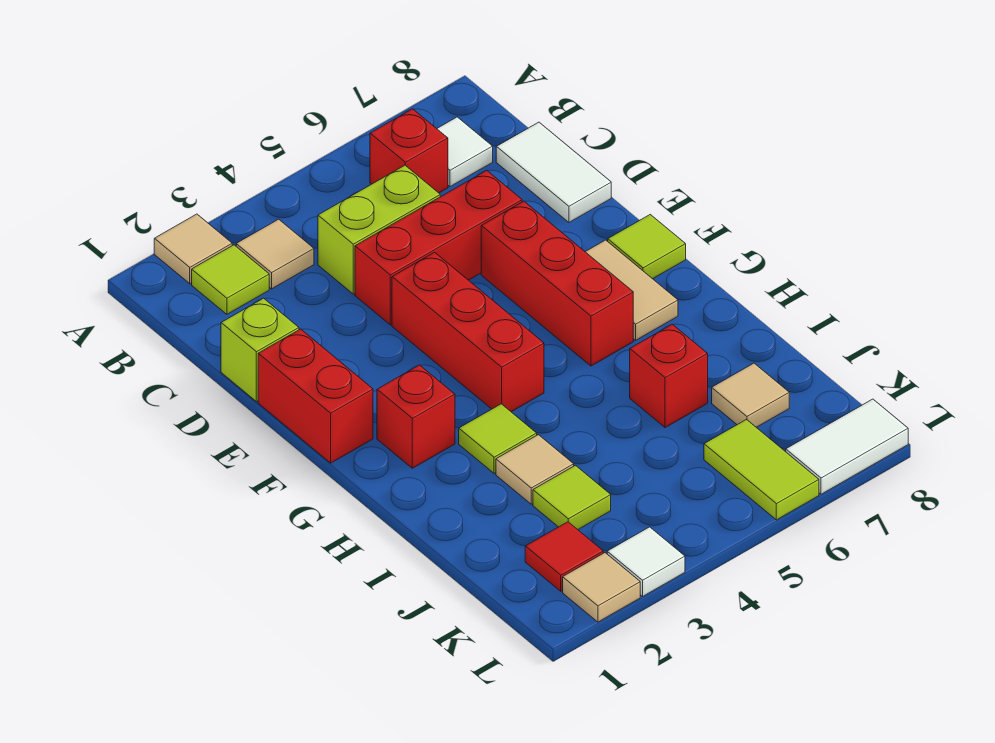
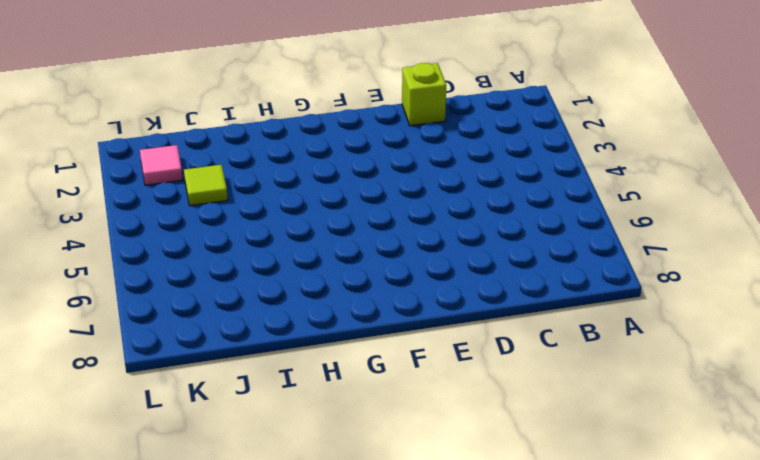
pink tile K2 level 1 -> red tile K2 level 1
none -> tan tile A2 level 1
none -> lime tile B2 level 1
none -> tan tile B3 level 1

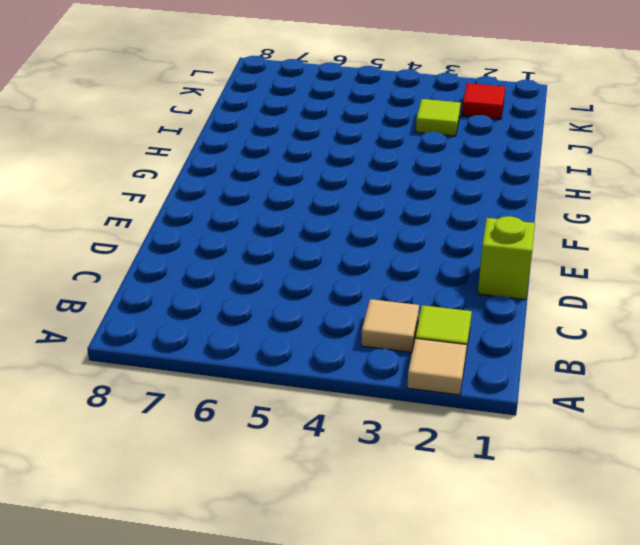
none -> red brick B6 level 1
none -> white tile B7 level 1
none -> lime brick C4:C5 level 1

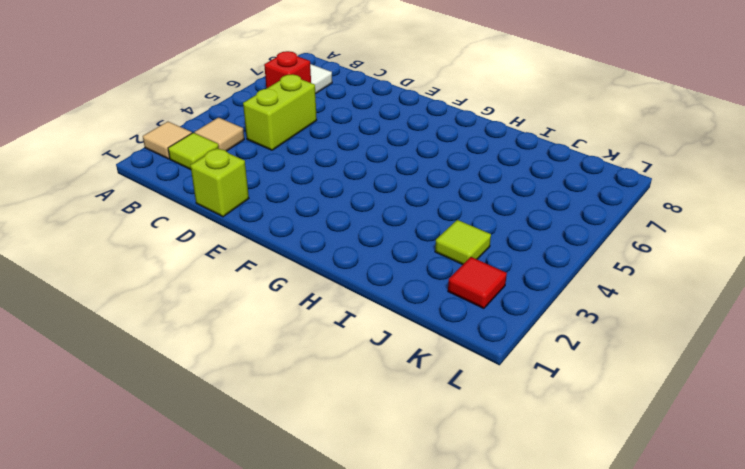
none -> white tile C8:D8 level 1
none -> red brick D4:D6 level 1
none -> red brick E1:F1 level 1

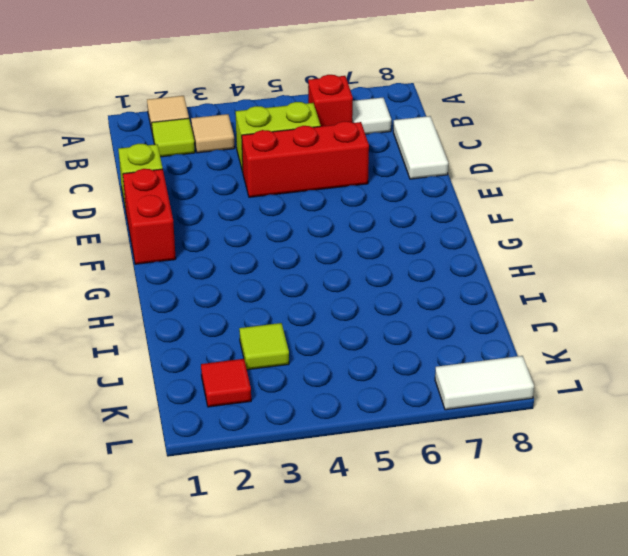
none -> red brick E4:G4 level 1
none -> red brick E6:G6 level 1
none -> tan tile F7:G7 level 1

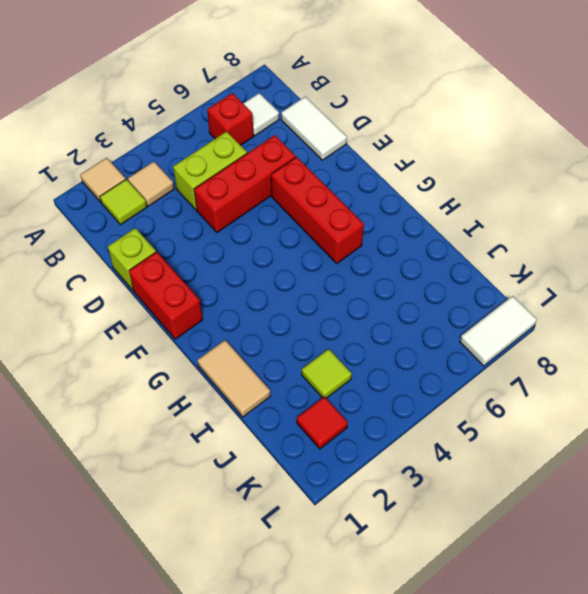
tan tile H1:I1 level 1 -> tan tile F7:G7 level 1
none -> red brick E4:G4 level 1
none -> lime tile F8 level 1
none -> red brick G2 level 1

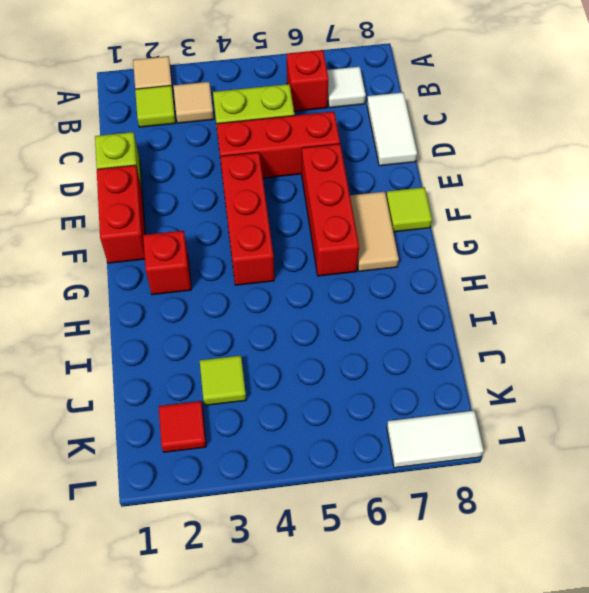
none -> lime tile H3 level 1
none -> tan tile I3 level 1
none -> red brick I6 level 1

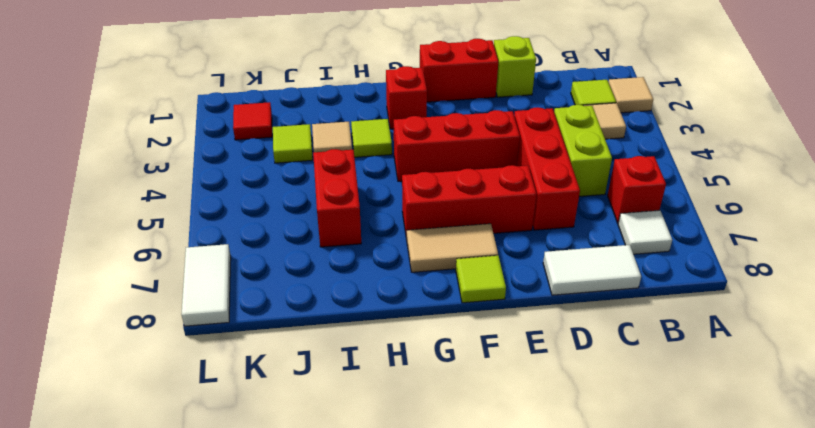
red brick I5:I6 level 1 -> red brick I6 level 1
none -> tan tile J7 level 1
none -> lime tile K6:L6 level 1
none -> tan tile L2 level 1

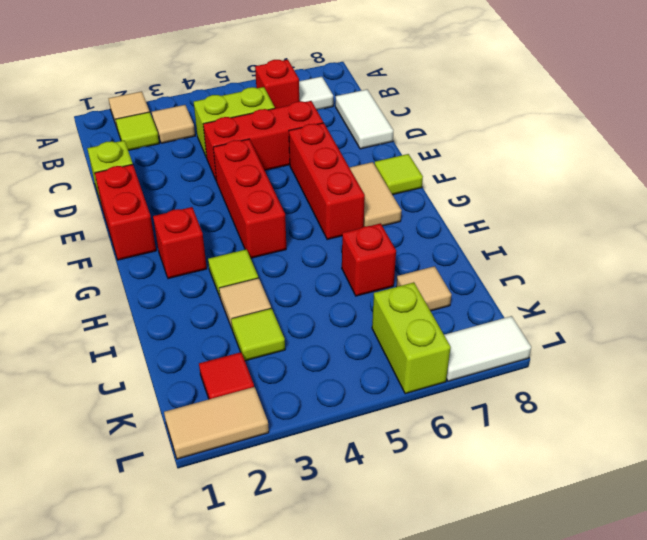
lime brick K6:L6 level 1 -> lime tile K6:L6 level 1
tan tile L1:L2 level 1 -> tan tile L2 level 1
none -> white tile L3 level 1

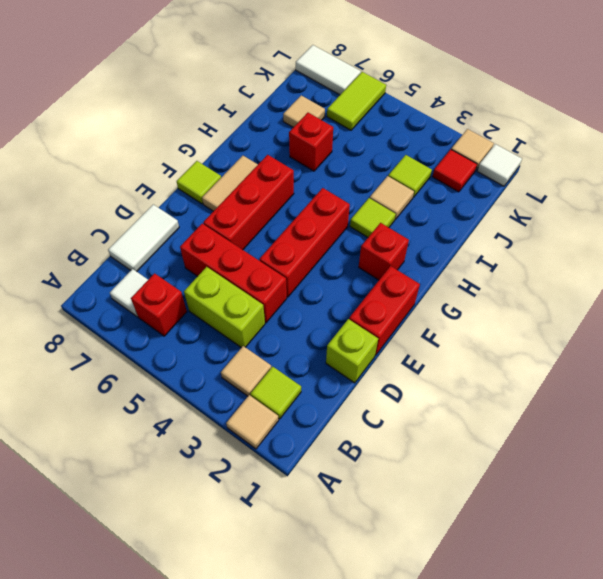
white tile L1 level 1 -> white tile L3 level 1

